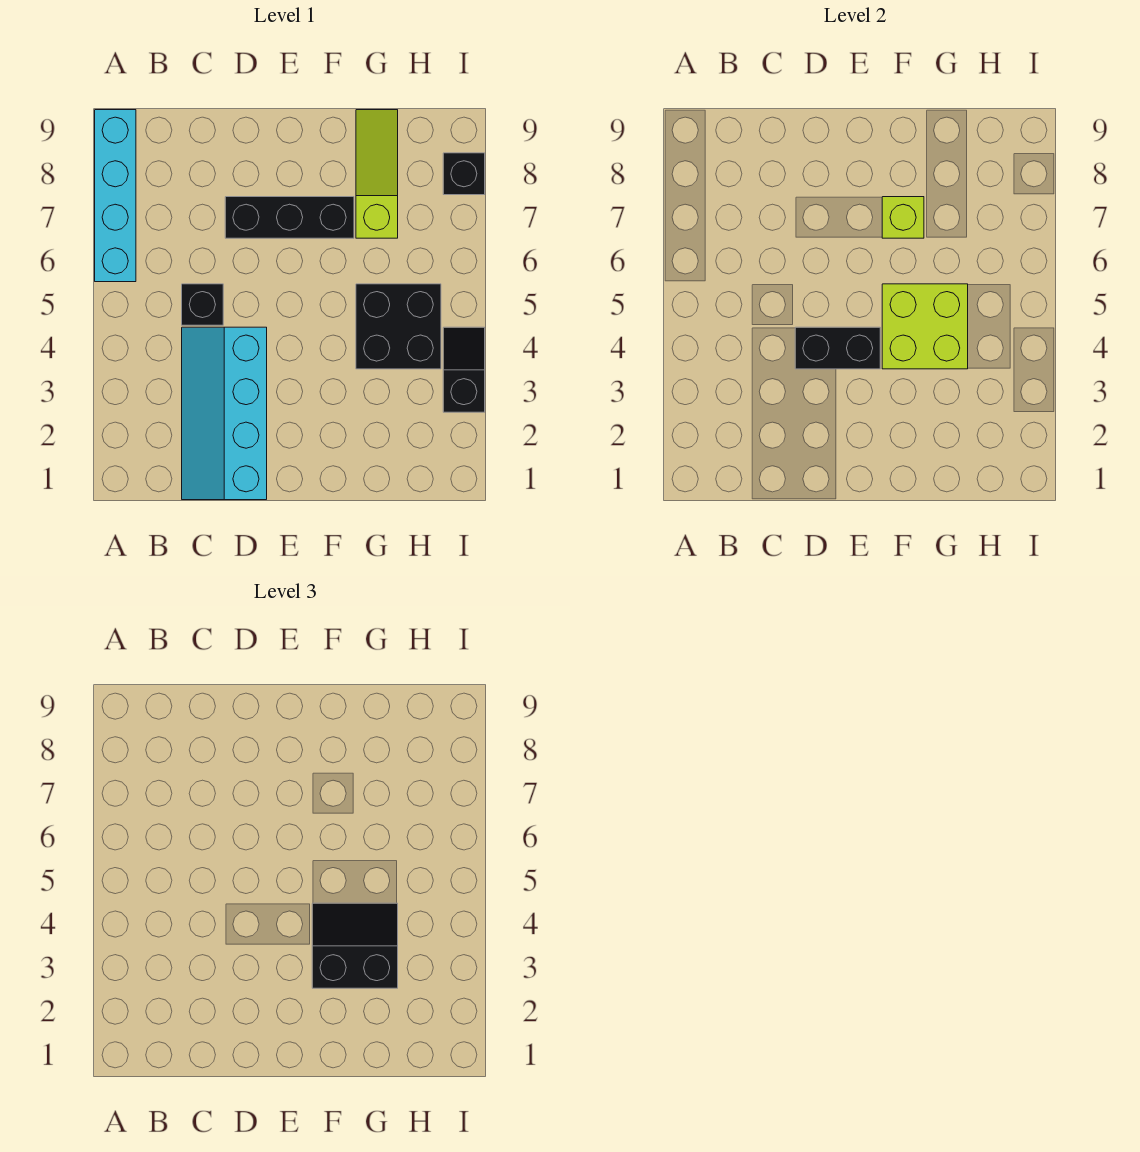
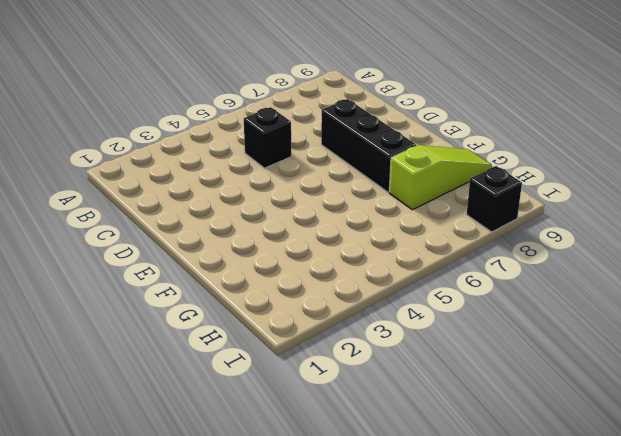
none -> cyan brick A6:A9 level 1
none -> cyan slope C1:D4 level 1 top D
none -> black brick G4:H5 level 1

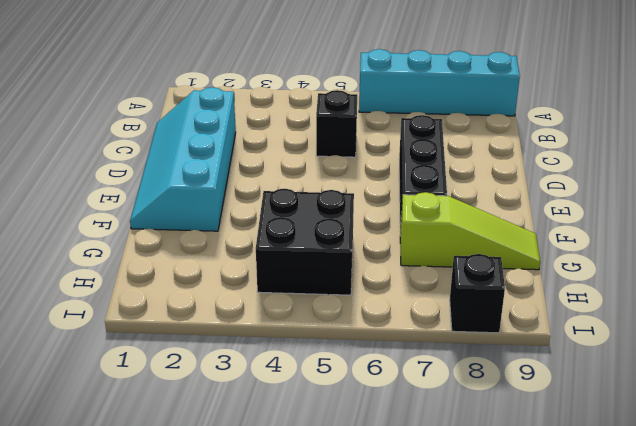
cyan slope C1:F2 level 1 top 2 -> cyan slope C1:D4 level 1 top D
none -> black slope I3:I4 level 1 top 3
none -> black brick D4:E4 level 2
none -> lime brick F4:G5 level 2

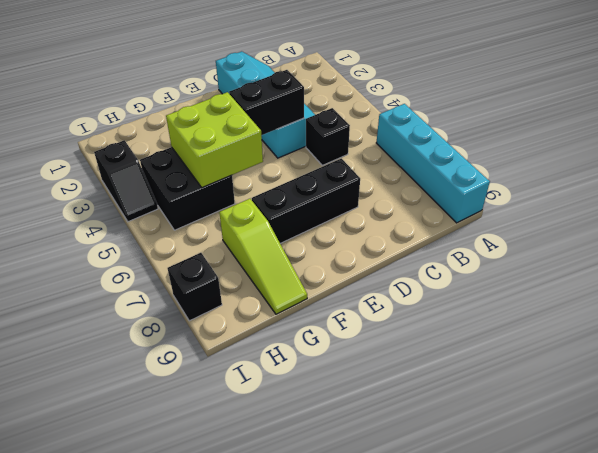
none -> lime brick F7 level 2
none -> black slope F3:G4 level 3 top 3

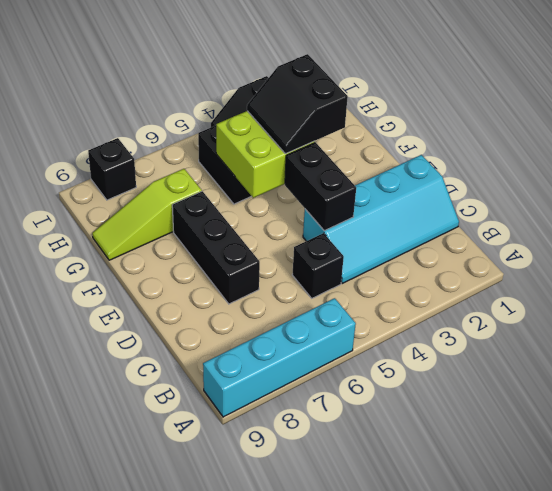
none -> lime brick F7 level 2

